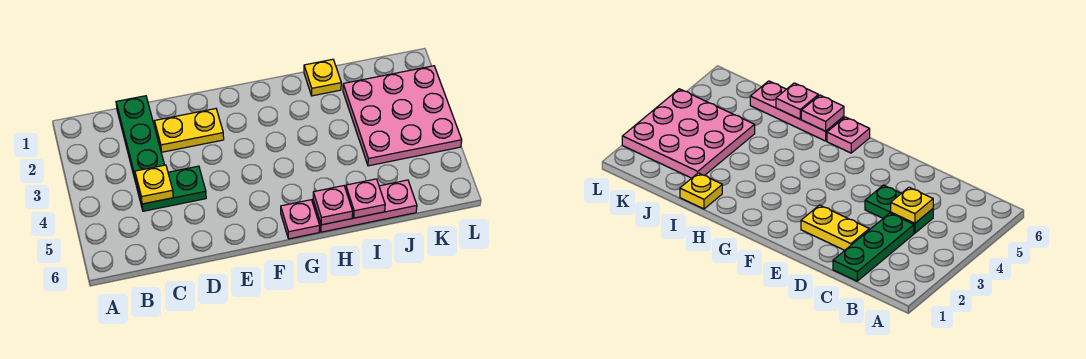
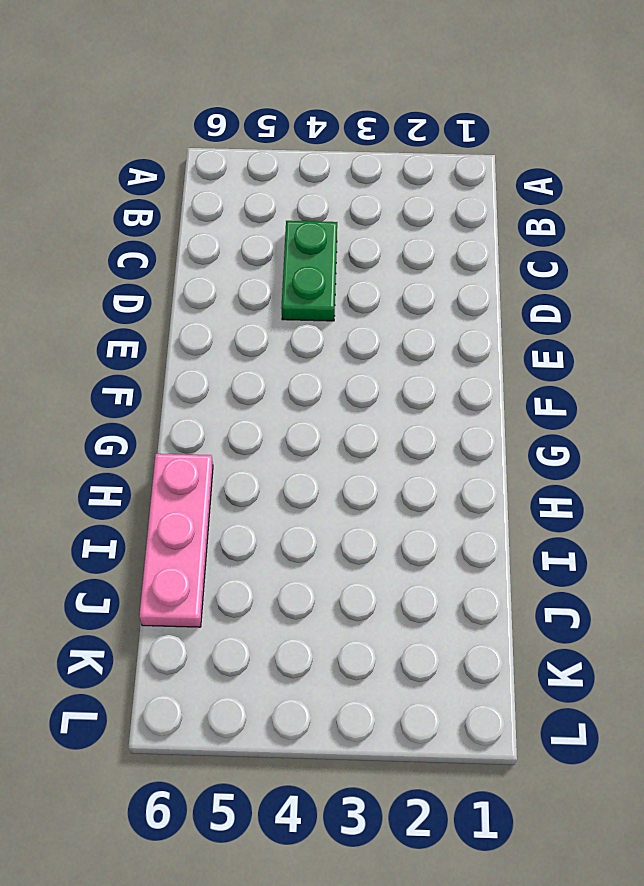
none -> green plate C1:C3 level 1
none -> yellow plate D2:E2 level 1

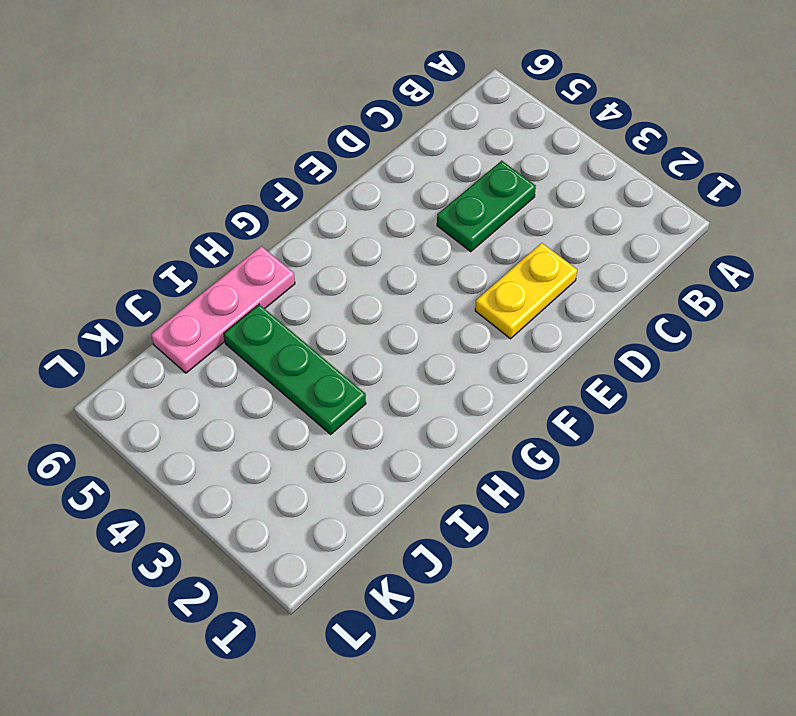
green plate I3:I5 level 1 -> green plate C1:C3 level 1
none -> pink plate G6 level 1
none -> yellow plate I1 level 1

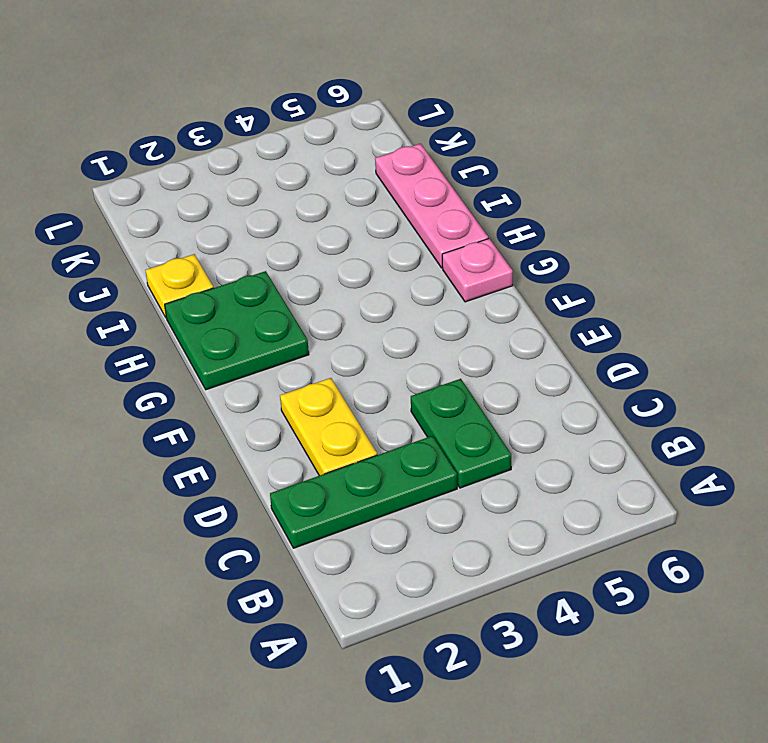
green plate G1:H2 level 1 -> none
none -> pink plate J2:L4 level 1
none -> yellow plate C4 level 2

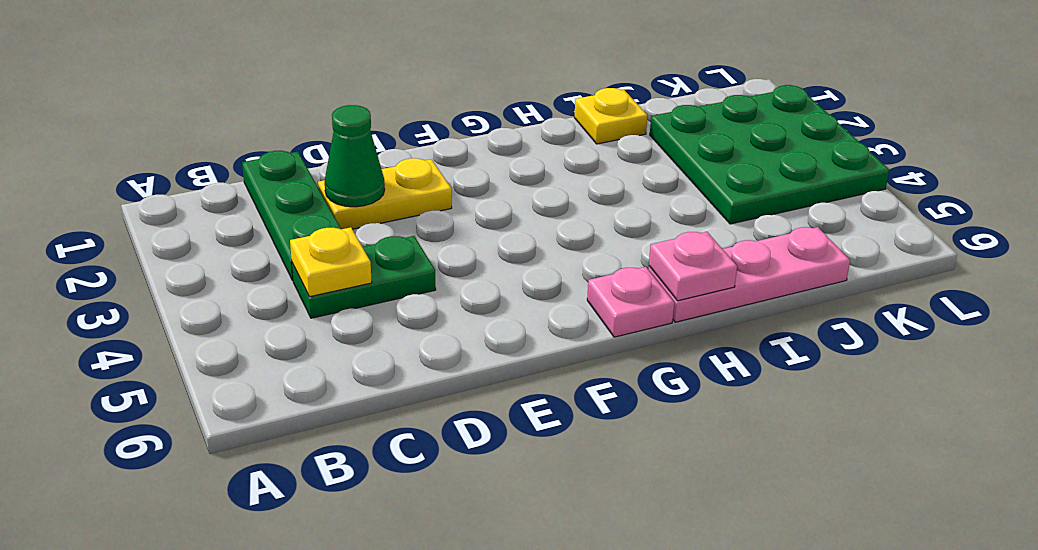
green cone D2 level 2 -> none
green plate J2:L4 level 1 -> pink plate J2:L4 level 1
none -> pink plate I6 level 2

